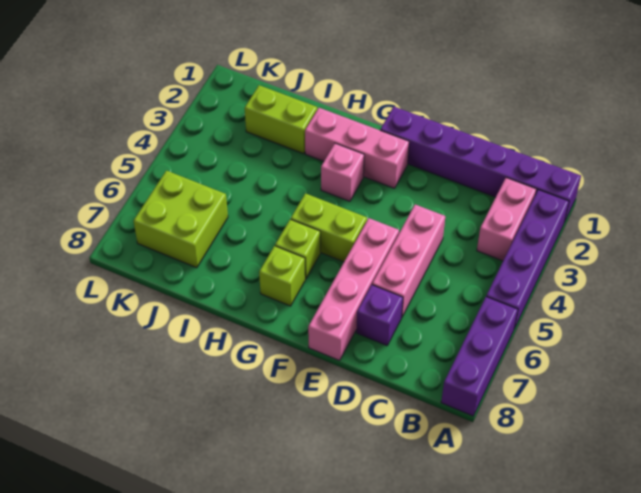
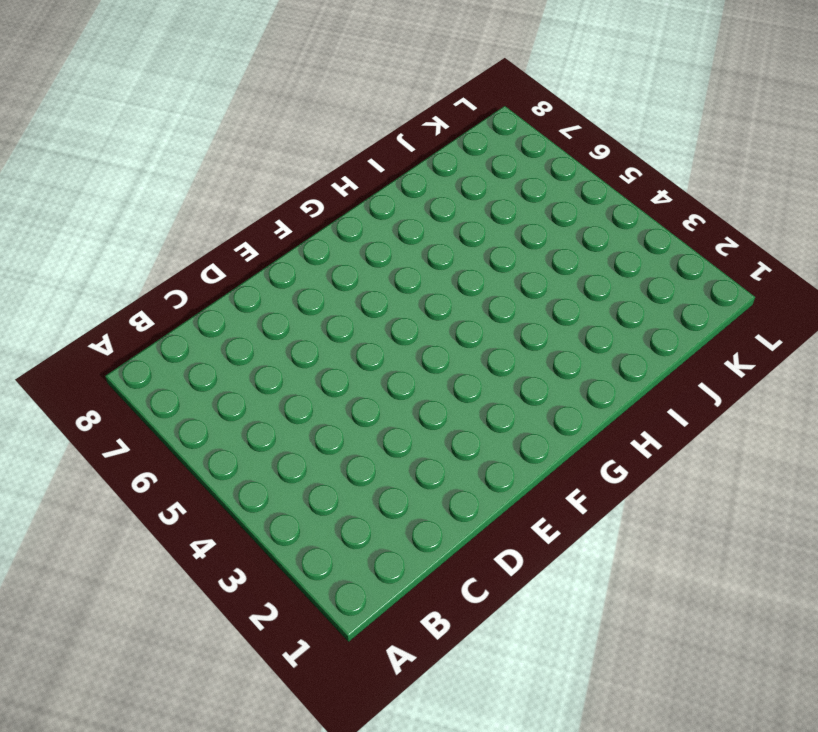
none -> purple brick A1:F1 level 1
none -> purple brick A2:A5 level 1
none -> purple brick A6:A8 level 1

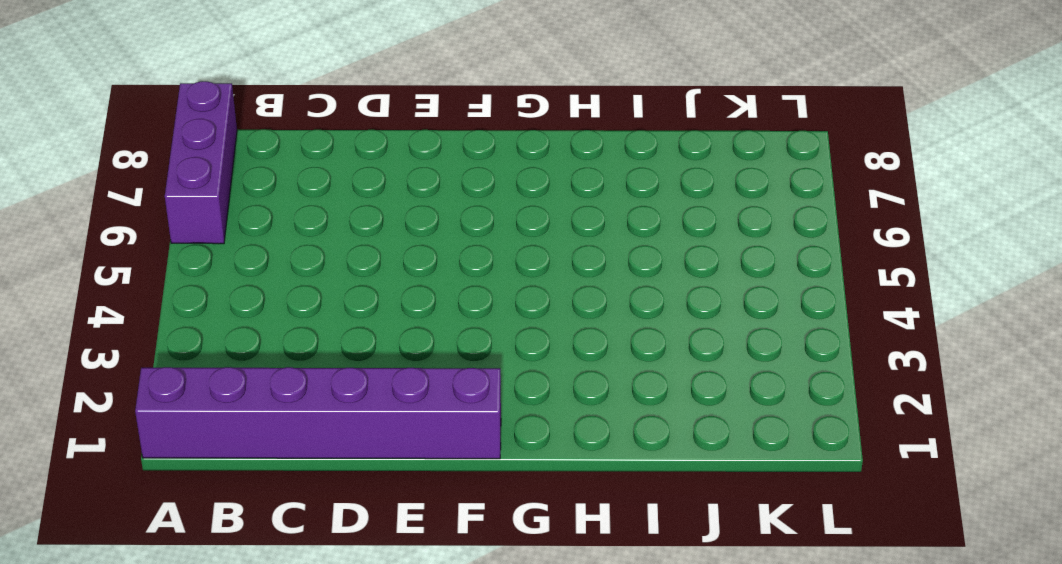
none -> purple brick A2:A5 level 1
none -> pink brick B2:B3 level 1
none -> pink brick D4:D6 level 1

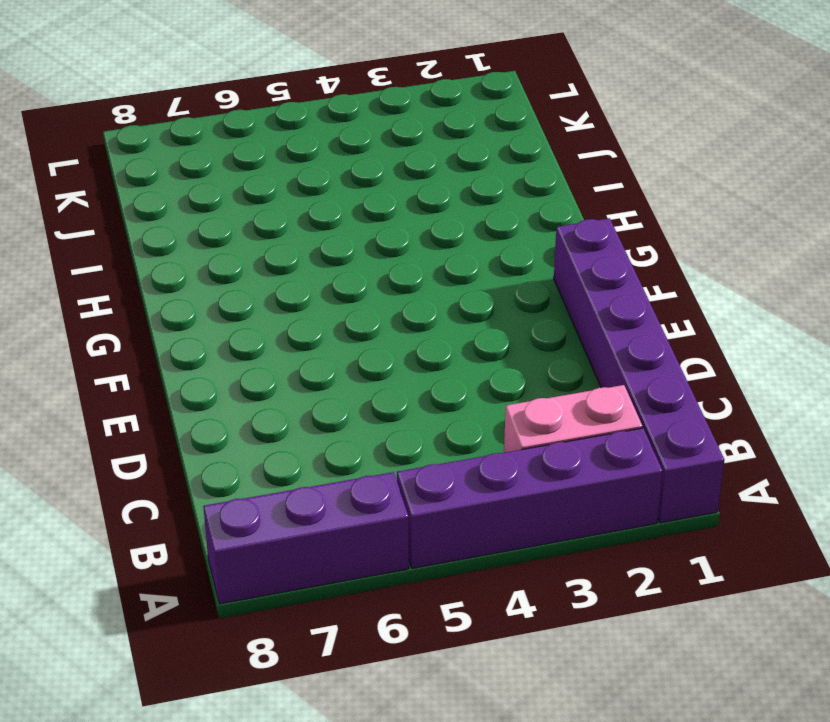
none -> pink brick D4:D6 level 1
none -> purple brick D7 level 1
none -> pink brick E5:E8 level 1

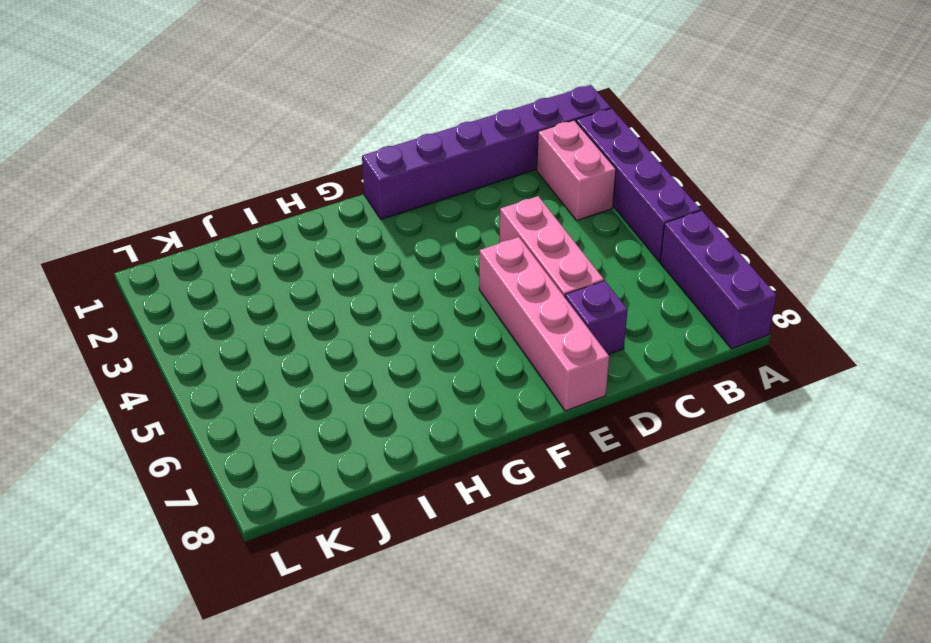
none -> pink brick F2:H2 level 1
none -> lime brick F5:G5 level 1
none -> pink brick G3 level 1

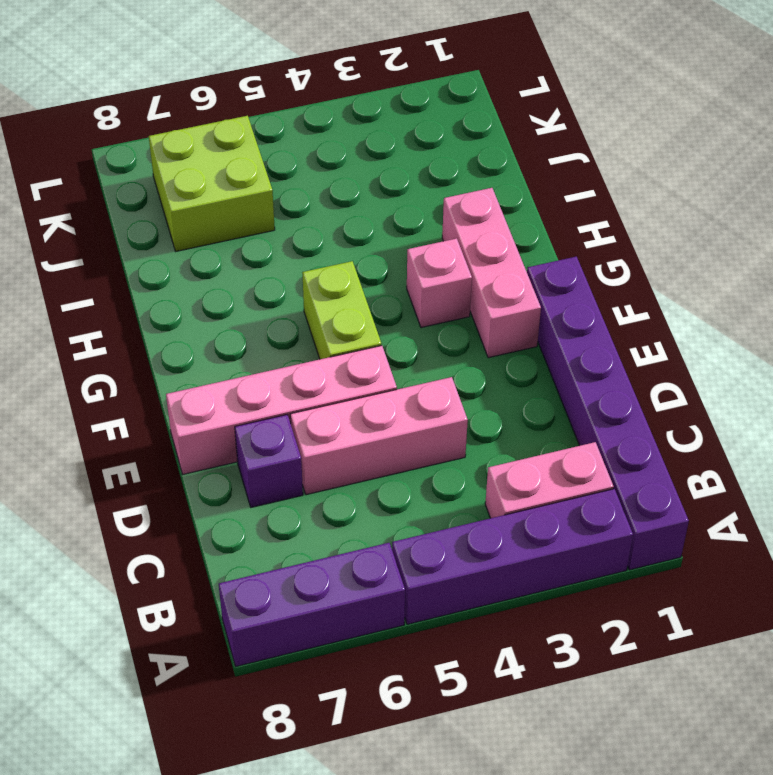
none -> lime brick G6 level 1
none -> lime brick G7 level 1
none -> lime brick I2:J2 level 1

